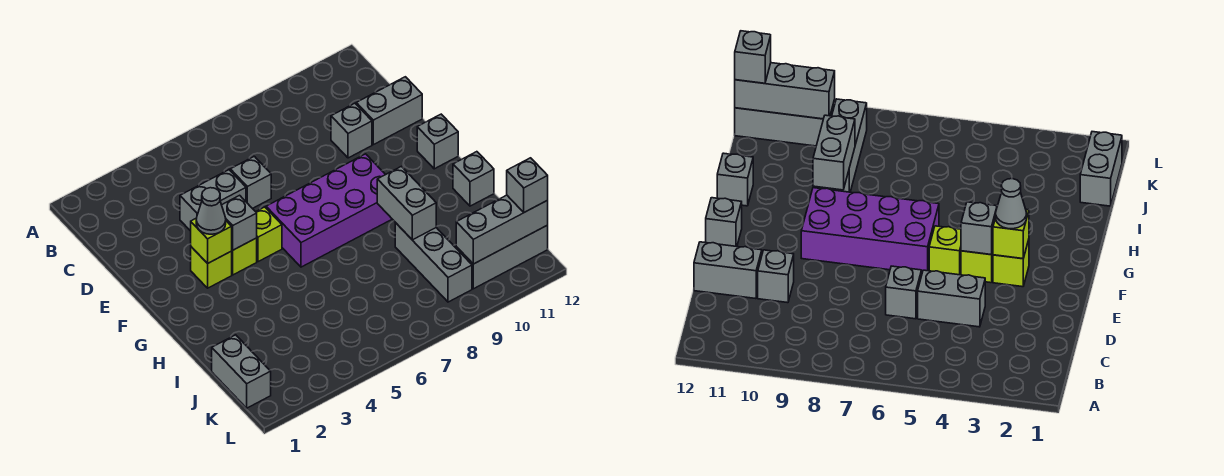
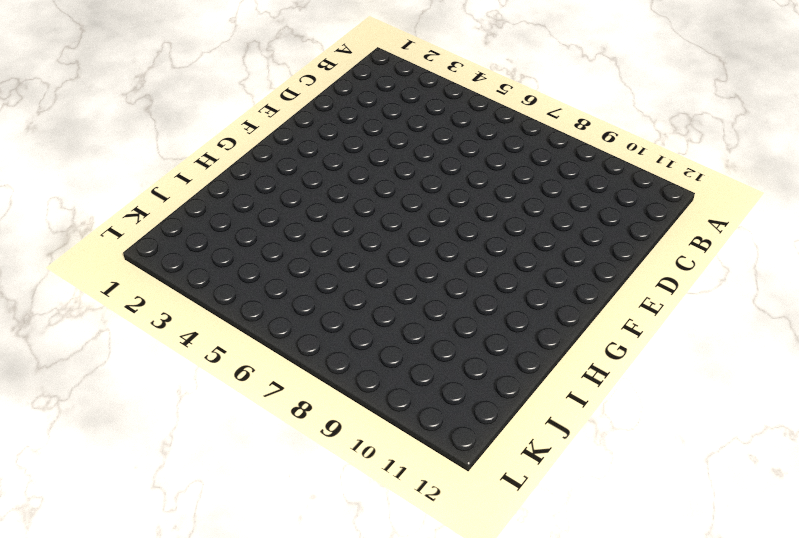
none -> grey brick D4:D5 level 1
none -> grey brick D6 level 1
none -> grey brick D10 level 1

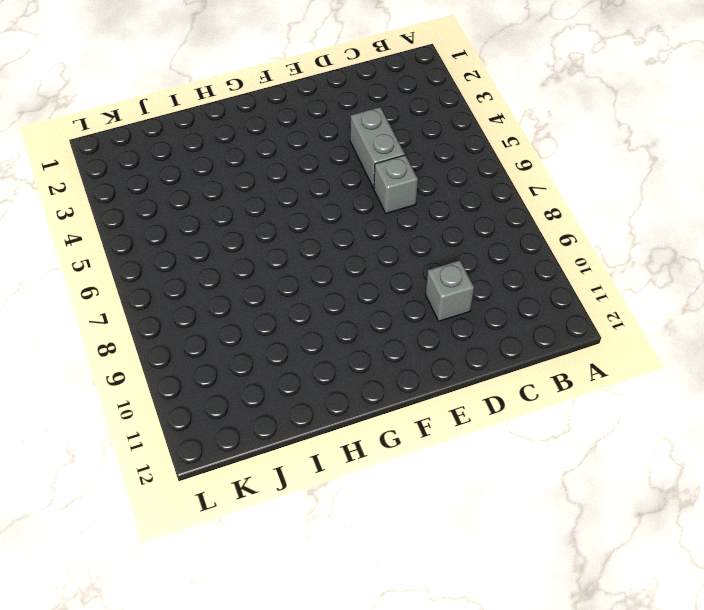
none -> grey brick D11:D12 level 1
none -> lime brick F3 level 1
none -> lime brick F4 level 1

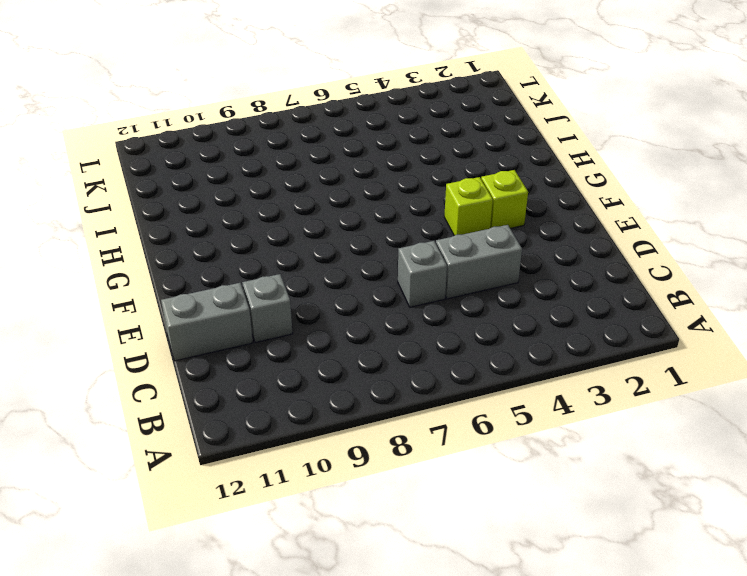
none -> lime brick F5 level 1
none -> purple brick F6:G9 level 1
none -> grey brick F12 level 1

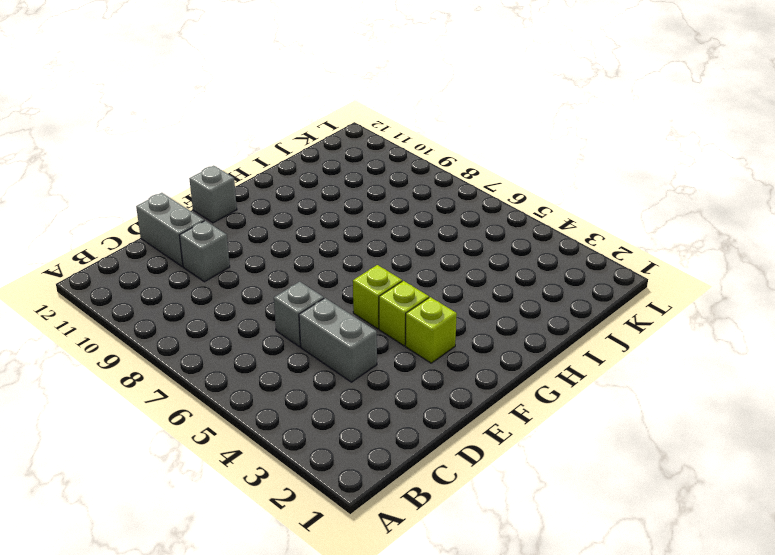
none -> purple brick F6:G9 level 1
none -> grey brick H12 level 1
none -> grey brick I9:K9 level 1

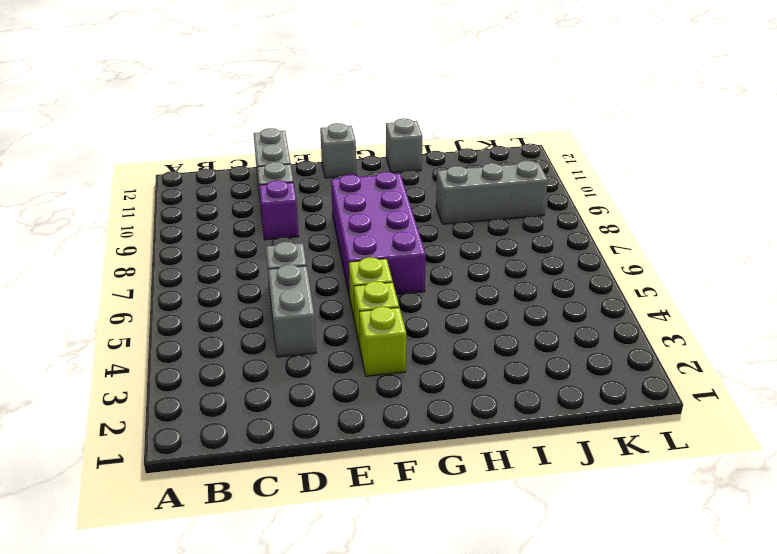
purple brick D9 level 1 -> none
none -> grey brick J1:K1 level 1
none -> grey brick K10:K12 level 1
none -> lime brick F3 level 2

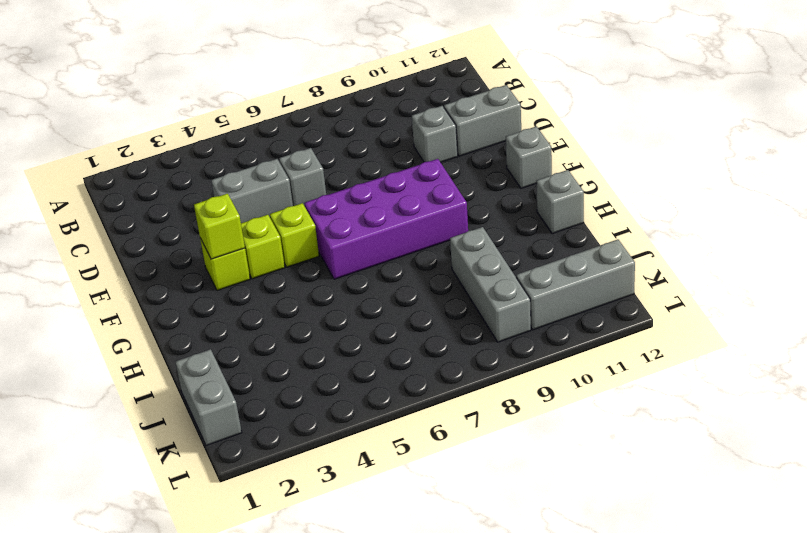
none -> grey brick F4 level 2
none -> grey brick H9:I9 level 2
none -> grey brick K10:K12 level 2

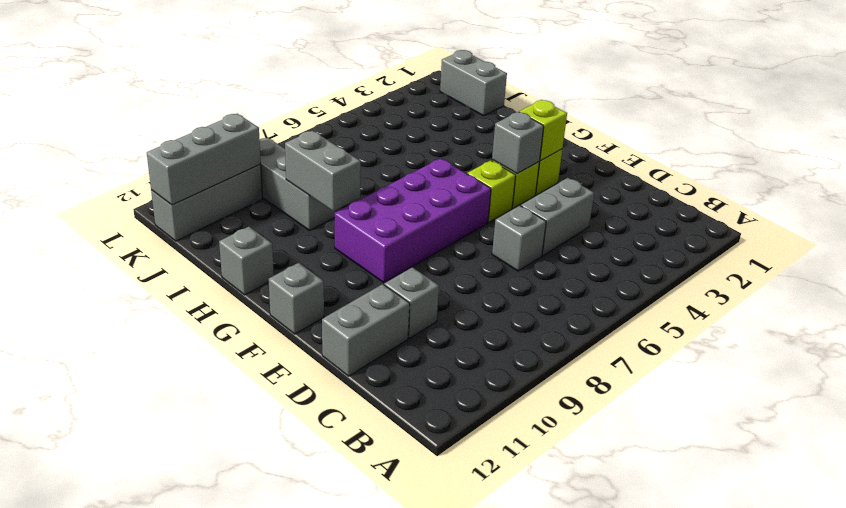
none -> grey cone F3 level 3
none -> grey brick K12 level 3

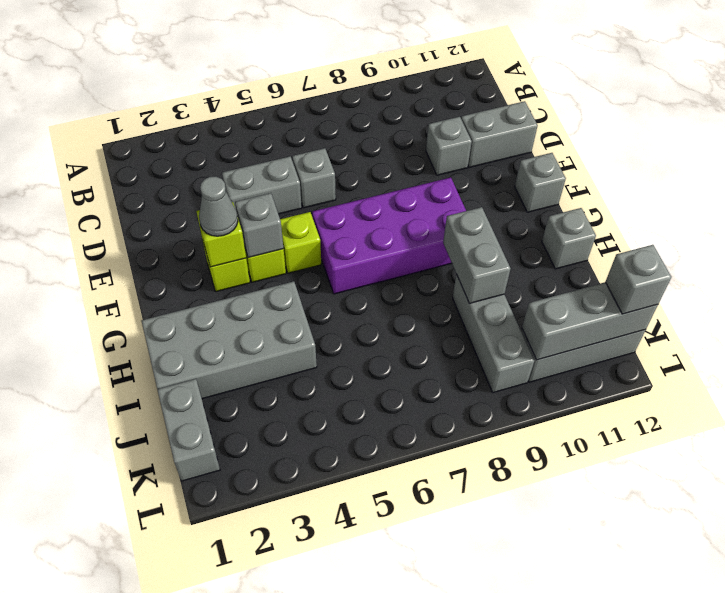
grey brick H1:I4 level 1 -> none

